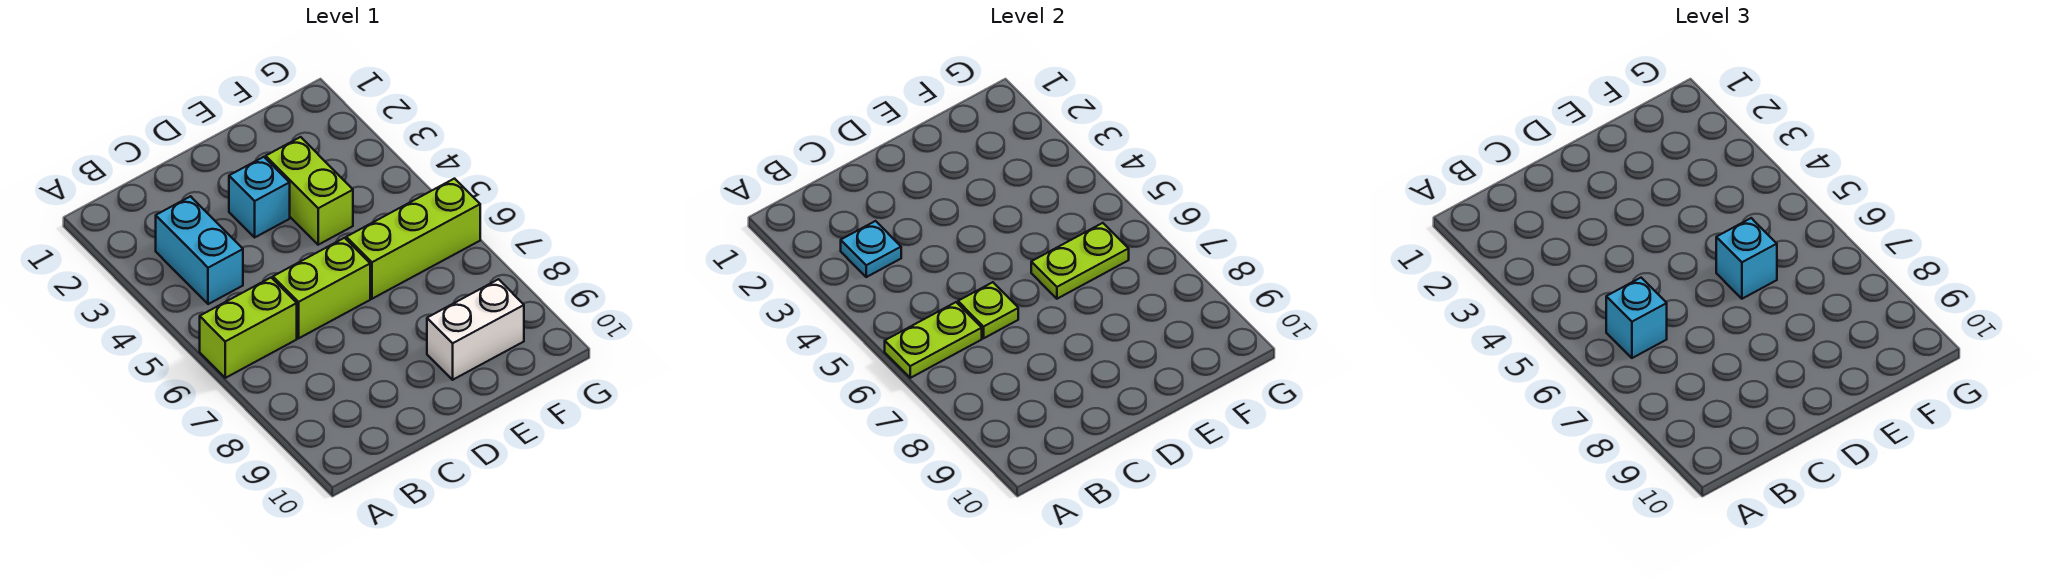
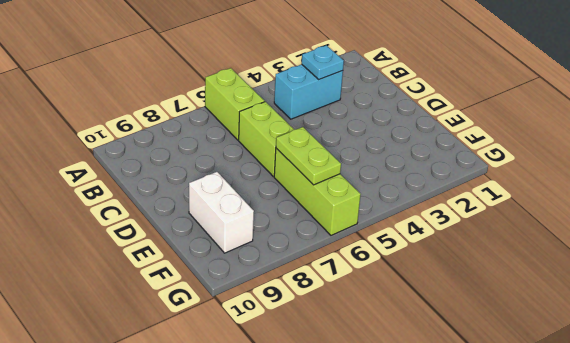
none -> cyan brick D3 level 1
none -> lime brick E3:E4 level 1
none -> lime plate A6:B6 level 2

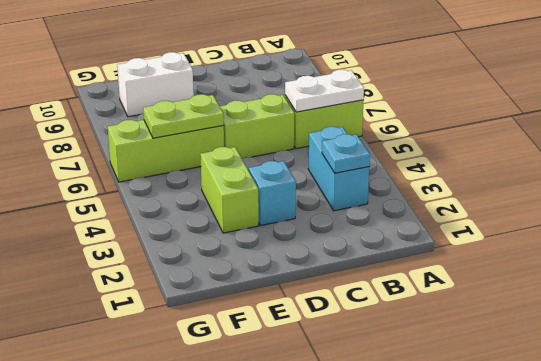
white plate A6:B6 level 2 -> lime plate A6:B6 level 2
none -> lime plate C6 level 2
none -> cyan brick B6 level 3
none -> cyan brick E6 level 3

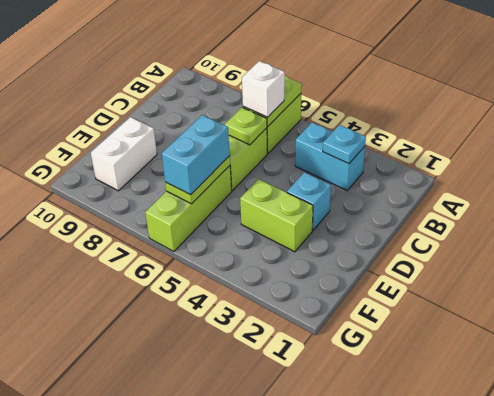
white brick B6 level 3 -> cyan brick B6 level 3
cyan brick E6:F6 level 3 -> cyan brick E6 level 3

